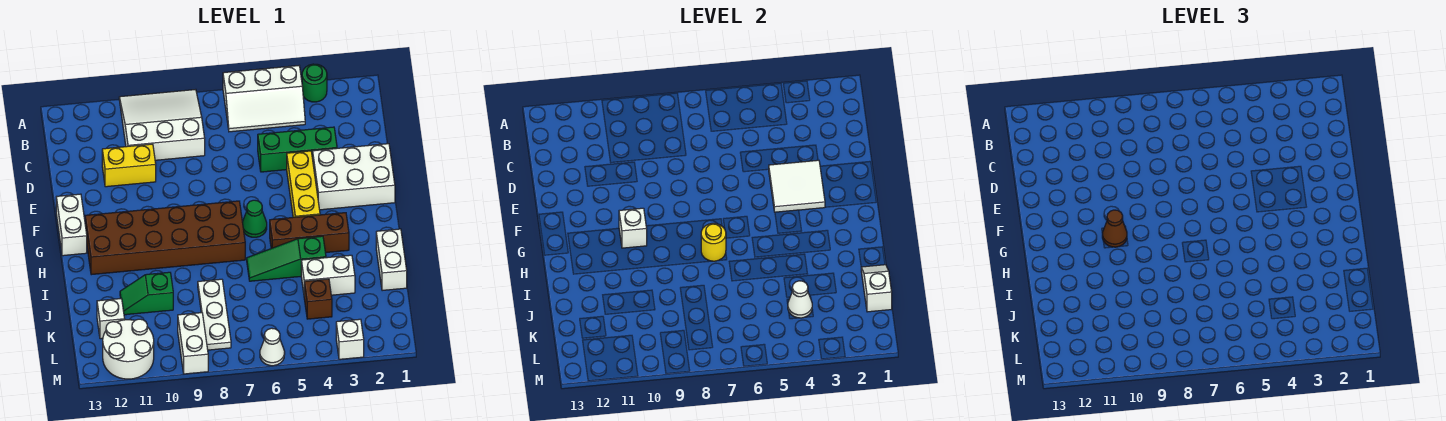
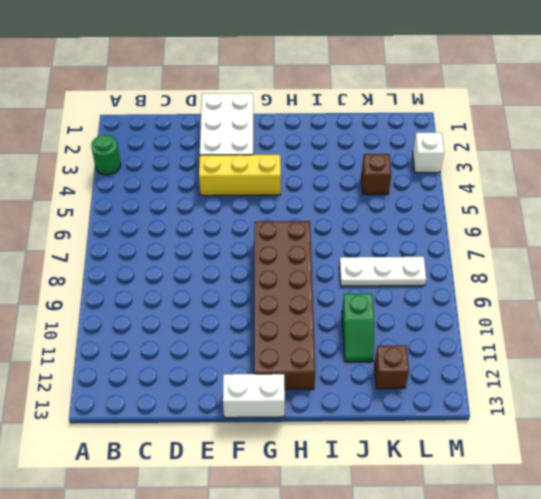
brown brick K12 level 1 -> white brick K12 level 1
none -> white slope A4:B6 level 1 top A
none -> white slope A8:C10 level 1 top C
none -> green brick D3:D5 level 1

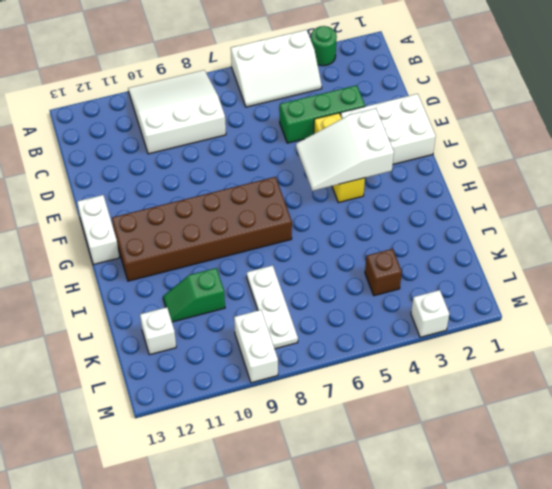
white slope F3:G5 level 2 top 3 -> white tile E3:F4 level 2
none -> yellow brick D10:D11 level 1
none -> green cone G6 level 1
none -> brown brick H3:H5 level 1

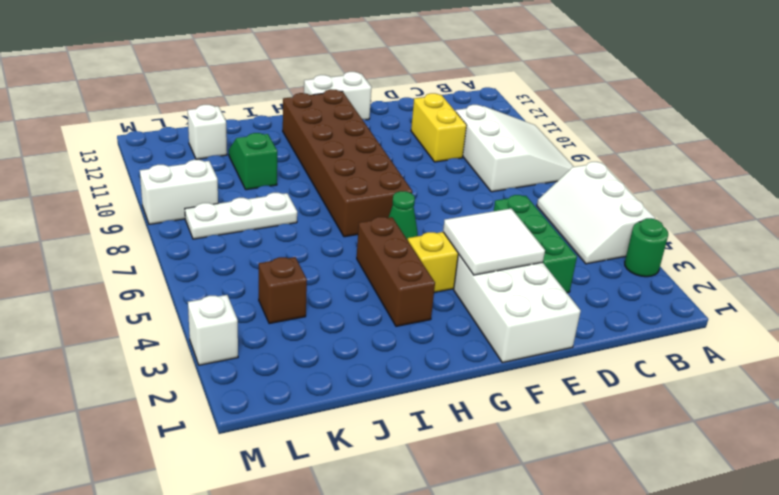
none -> white brick I1:J1 level 1
none -> green slope I4:I6 level 1 top 4
none -> white brick J3:J4 level 1

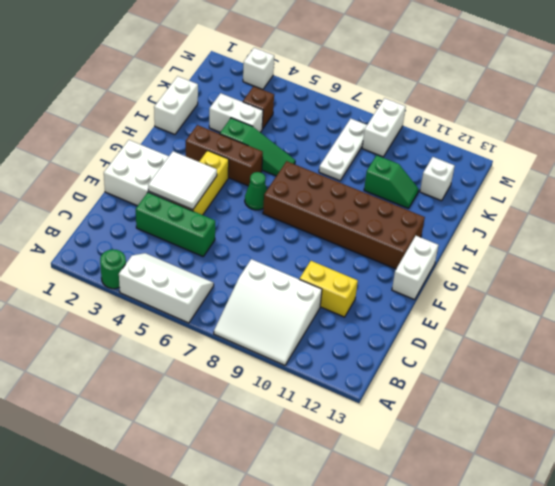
none -> white round brick L11:M12 level 1
none -> white cone M6 level 1
none -> white brick G10 level 2

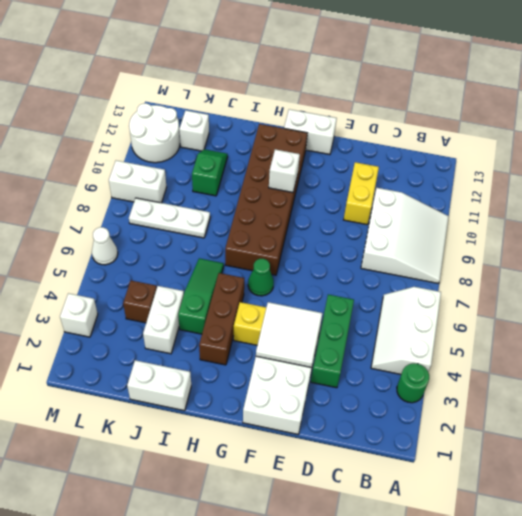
none -> yellow round brick H7 level 2
none -> white slope J1:K1 level 2 top K
none -> white cone K4 level 2

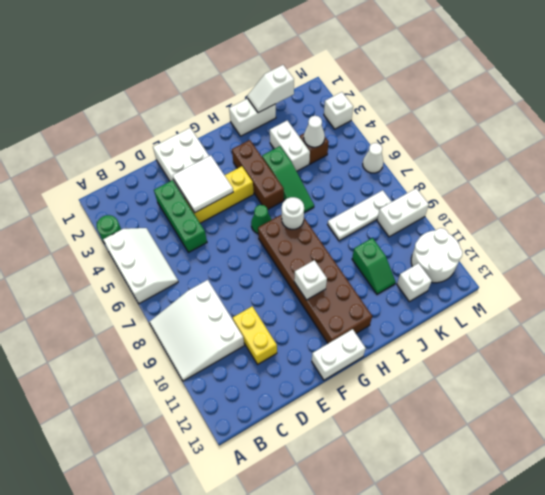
white round brick H7 level 2 -> yellow round brick H7 level 2
none -> brown cone G10 level 3

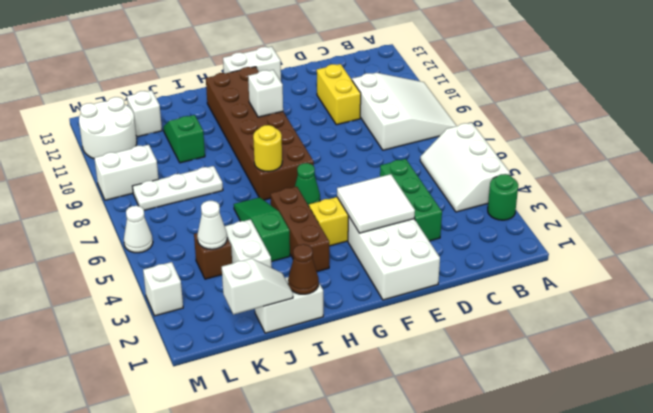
brown cone I1 level 2 -> brown cone G10 level 3

